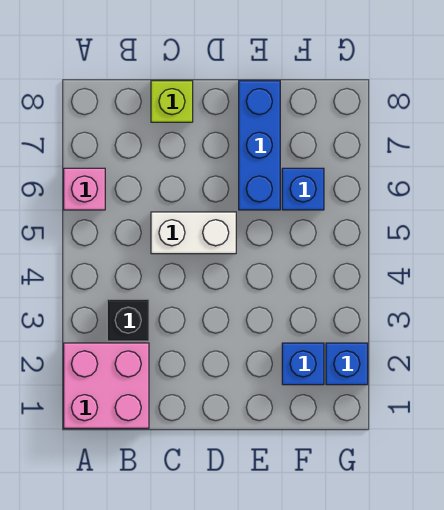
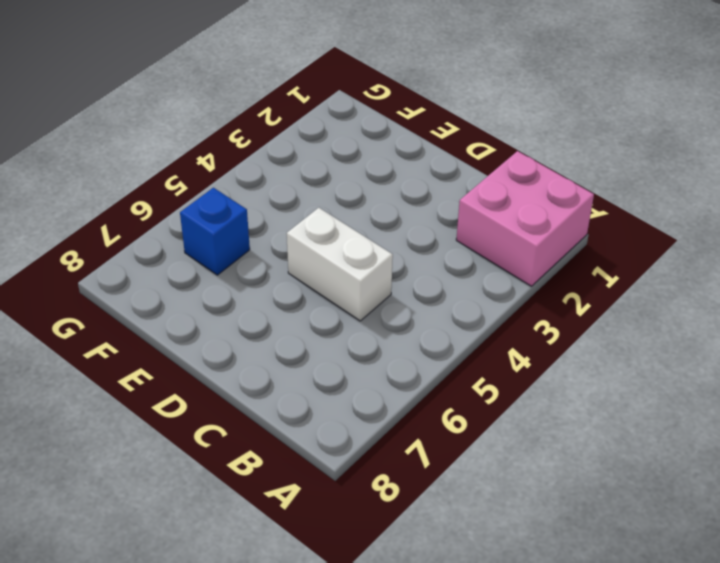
none -> pink brick A6 level 1
none -> black brick B3 level 1

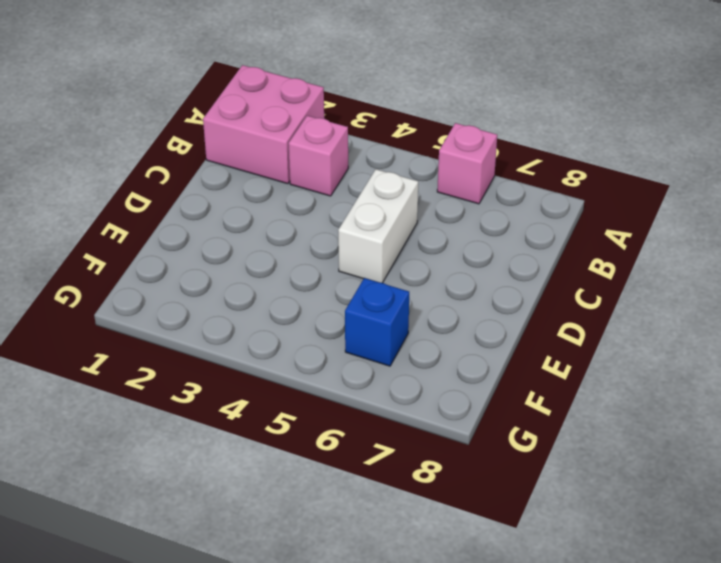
pink brick B3 level 1 -> black brick B3 level 1
none -> lime brick C8 level 1
none -> blue brick E6:E8 level 1

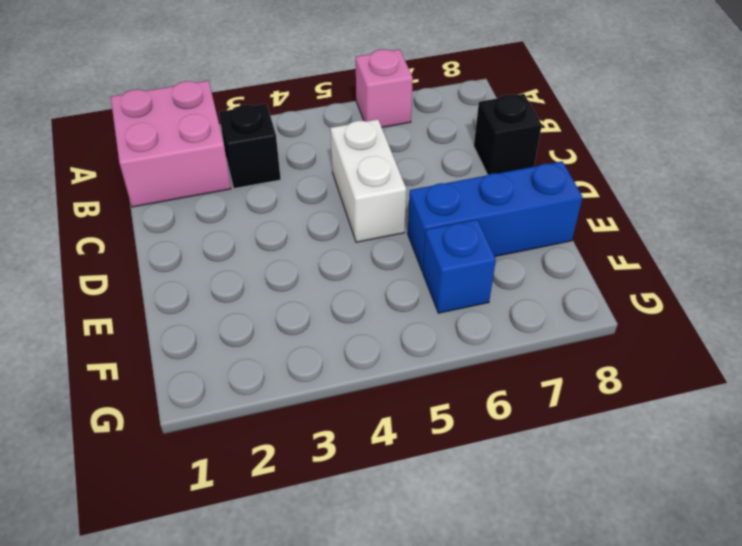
black brick C8 level 1 -> lime brick C8 level 1
none -> blue brick F2 level 1
none -> blue brick G2 level 1

